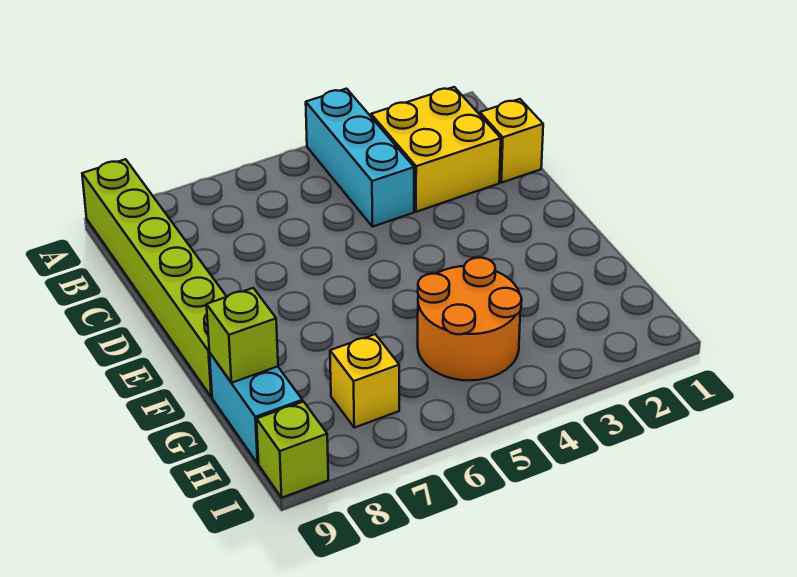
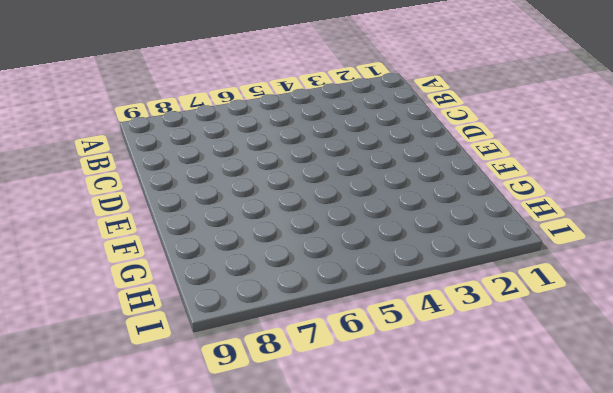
none -> cyan brick A4:C4 level 1
none -> lime brick A9:F9 level 1

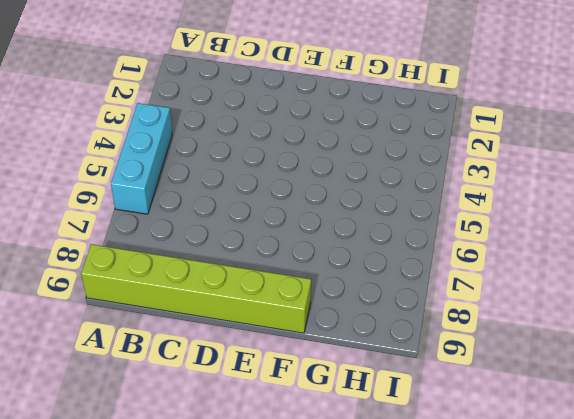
cyan brick A4:A6 level 1 -> cyan brick A4:C4 level 1
none -> yellow brick B2:C3 level 1
none -> yellow brick C1 level 1

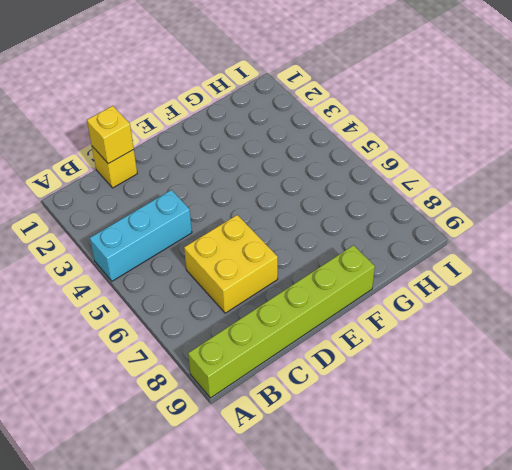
yellow brick C1 level 2 -> yellow brick H7 level 1
yellow brick C6:D7 level 1 -> yellow brick B2:C3 level 1
none -> orange round brick G4:H5 level 1
none -> cyan brick G9:H9 level 1

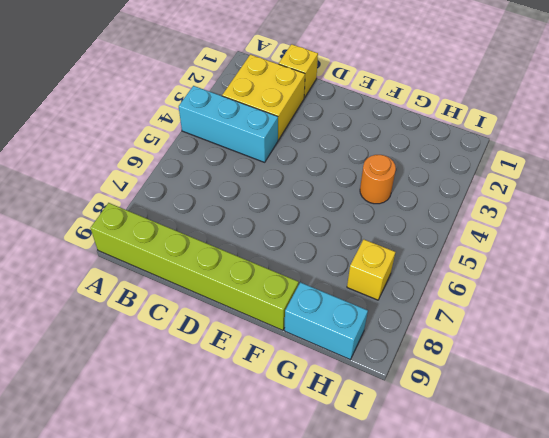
orange round brick G4 level 1 -> orange round brick G4:H5 level 1
none -> lime brick I9 level 1
none -> lime brick G9 level 2

